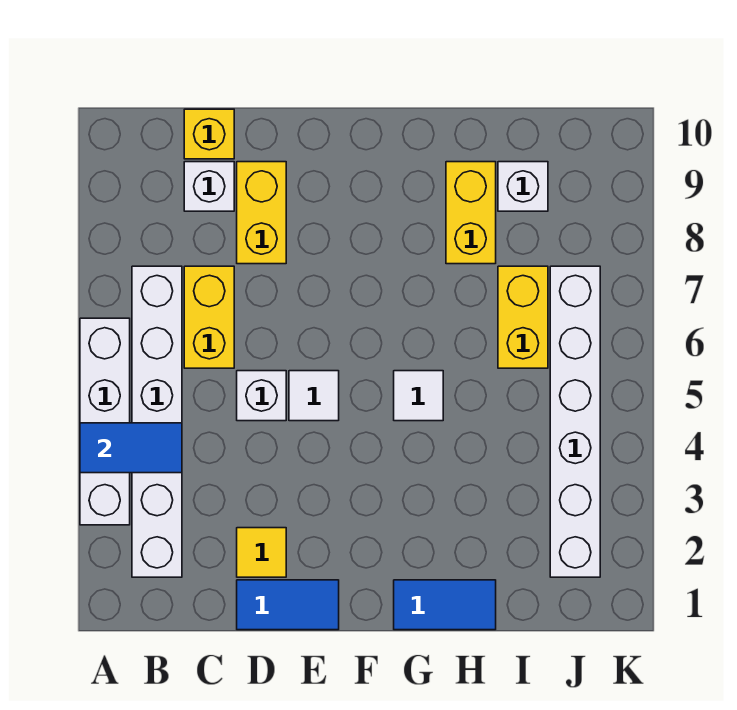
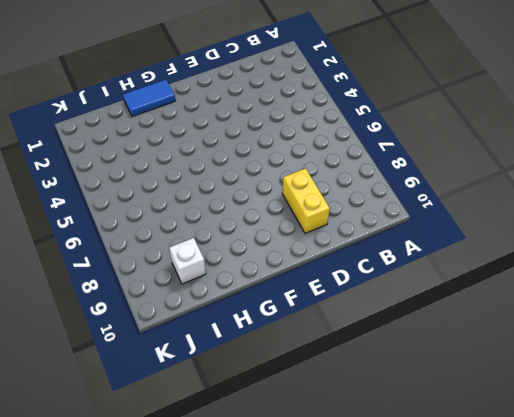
none -> white brick A3:A6 level 1
none -> white brick B2:B7 level 1
none -> yellow brick C6:C7 level 1

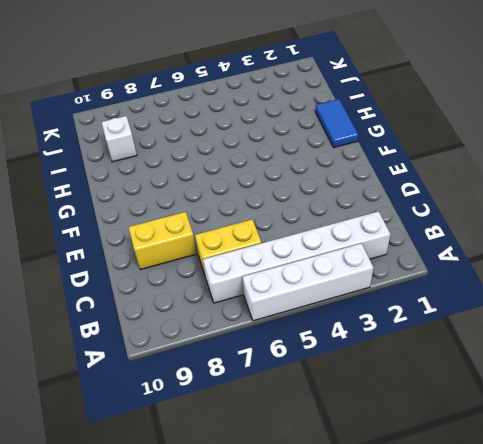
none -> white brick C9 level 1
none -> yellow brick C10 level 1
none -> blue tile D1:E1 level 1

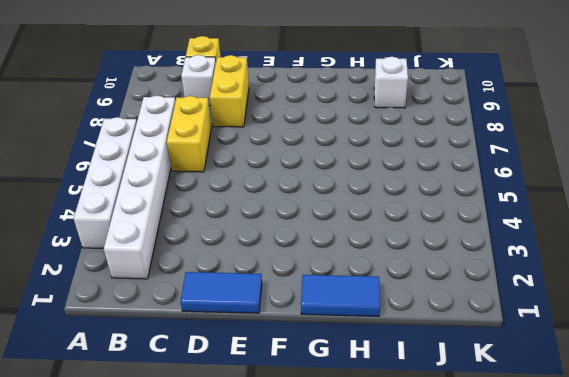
none -> yellow tile D2 level 1
none -> white brick D5 level 1
none -> white tile E5 level 1

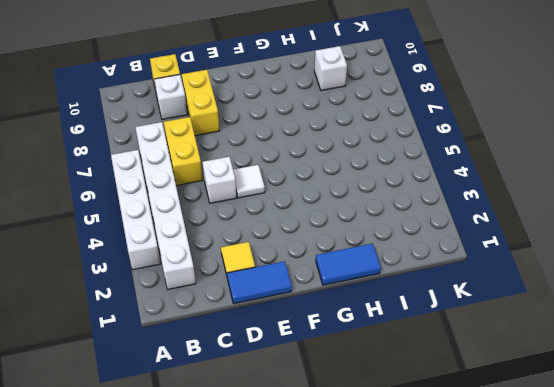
none -> white tile G5 level 1
none -> yellow brick H8:H9 level 1
none -> yellow brick I6:I7 level 1

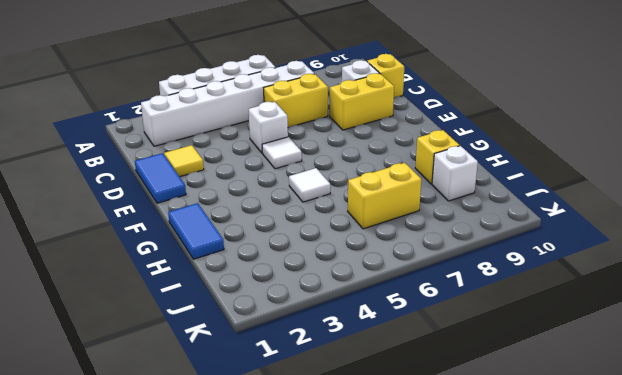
yellow brick H9 level 1 -> yellow brick H8:H9 level 1
none -> white brick J2:J7 level 1
none -> blue tile A4:B4 level 2

